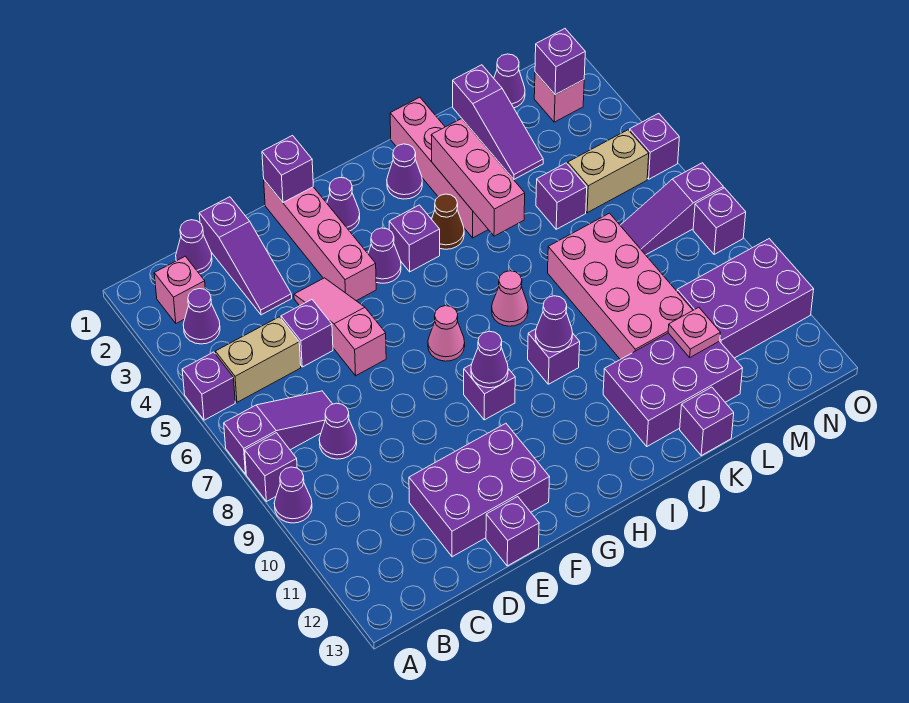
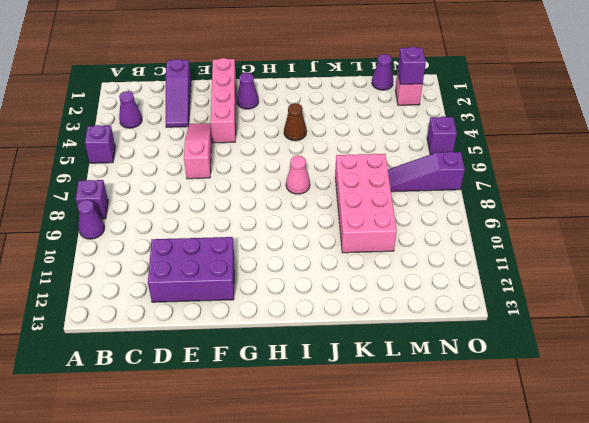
none -> purple slope A7:C7 level 1 top A
none -> pink brick B2 level 1
none -> tan brick B5:C5 level 1
none -> purple cone C1 level 1

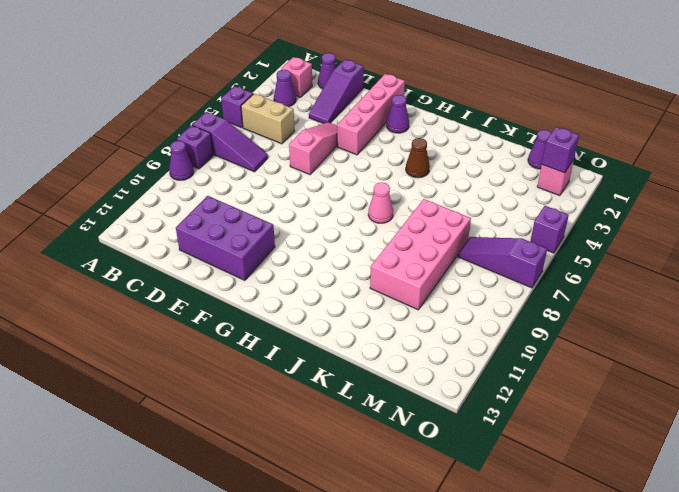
none -> purple cone C8 level 1
none -> purple brick D5 level 1
none -> purple brick E13 level 1
none -> purple cone G4 level 1

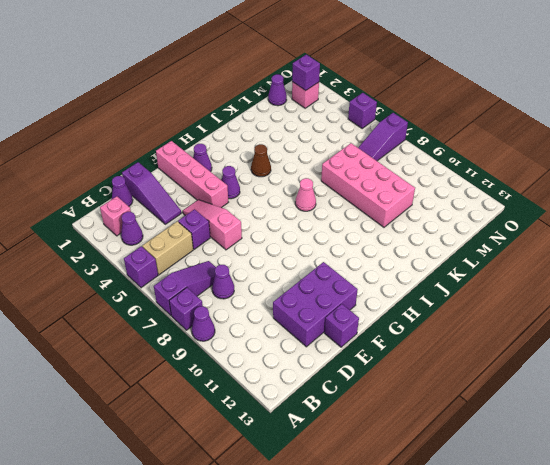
none -> pink cone G7 level 1
none -> purple brick G9 level 1
none -> purple brick H4 level 1
none -> purple cone I2 level 1

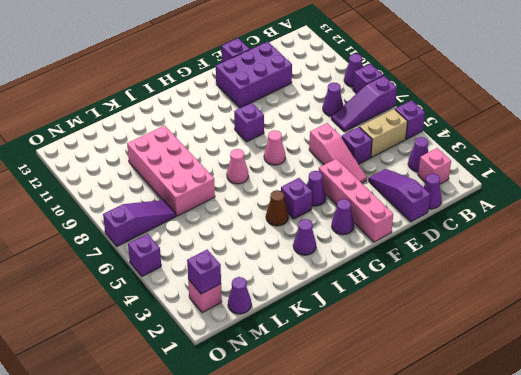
none -> purple brick I9 level 1
none -> pink brick J1:J4 level 1
none -> purple brick J11:L12 level 1
none -> purple brick K13 level 1

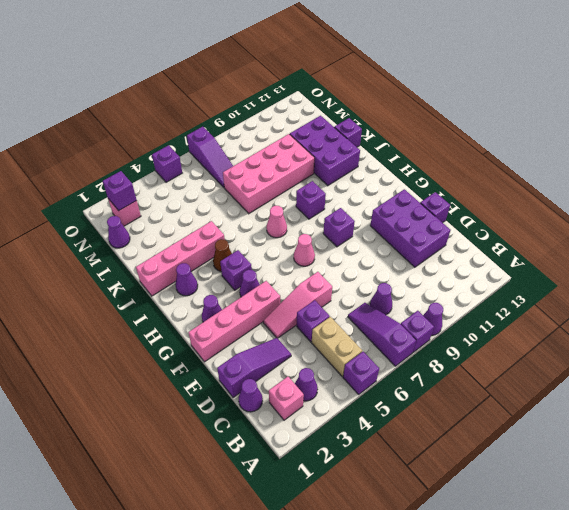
none -> purple slope L1:L3 level 1 top 1
none -> purple brick L5 level 1
none -> tan brick M5:N5 level 1
none -> purple brick M10:O11 level 1

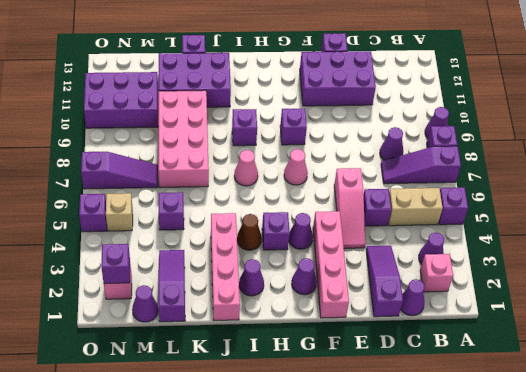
tan brick N5 level 1 -> tan brick M5:N5 level 1
none -> purple brick O8 level 1
none -> purple brick F1 level 2
none -> purple cone G9 level 2
none -> purple cone I9 level 2

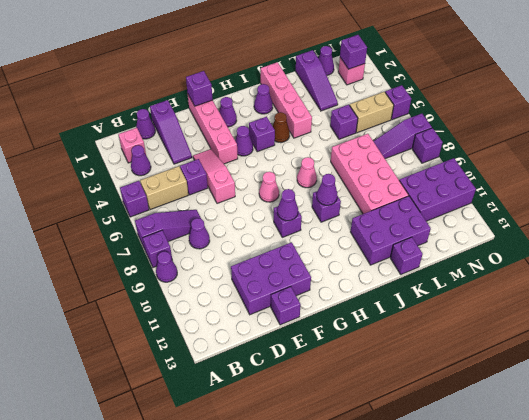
none -> pink brick J3:J5 level 2
none -> pink plate L11 level 2

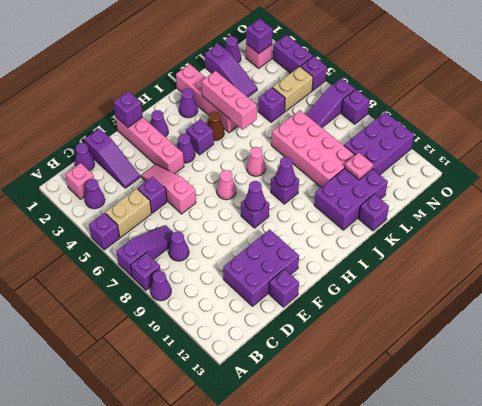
purple brick O3:O4 level 1 -> none

